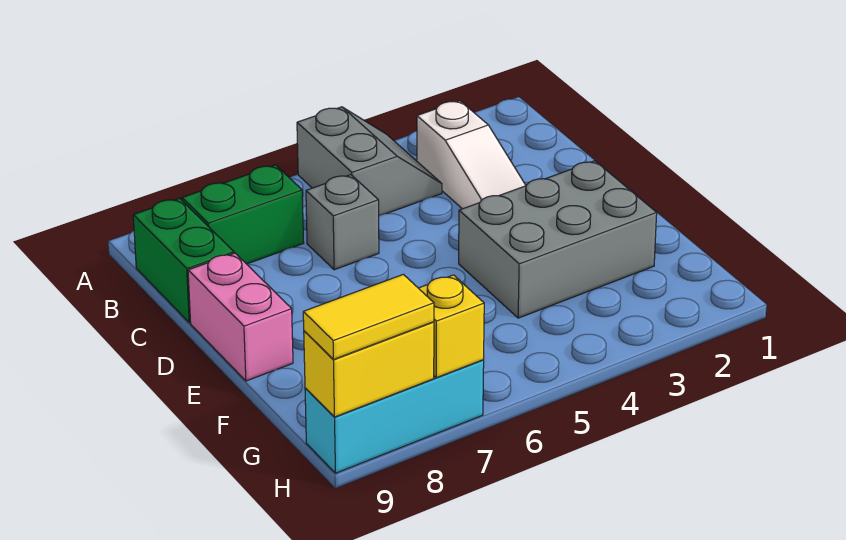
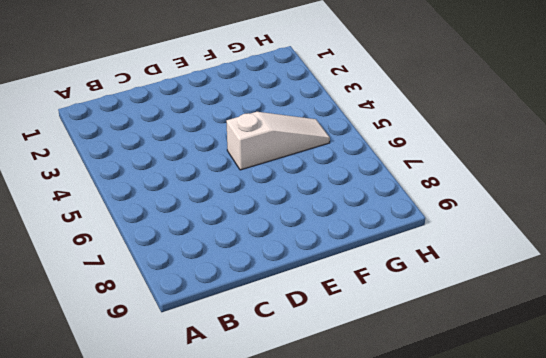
white slope E5:G5 level 1 top E -> white slope B3:D3 level 1 top B
none -> grey slope A4:B5 level 1 top 5
none -> green brick B7:B8 level 1

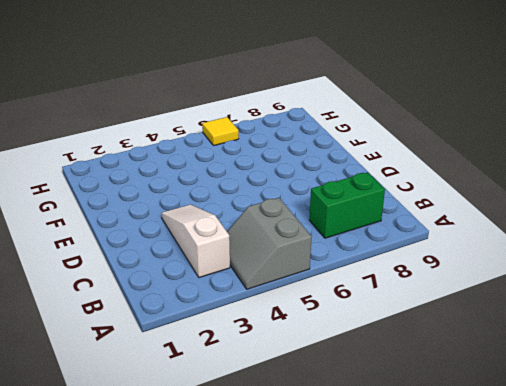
yellow tile H6 level 1 -> none
none -> green brick B9:C9 level 1
none -> grey brick C6 level 1

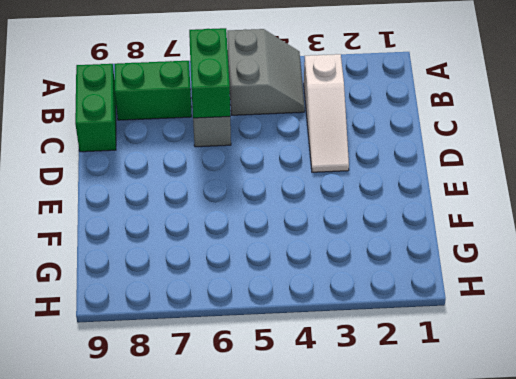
green brick B6:C6 level 2 -> none
none -> pink brick D9:E9 level 1
none -> grey brick E2:F4 level 1

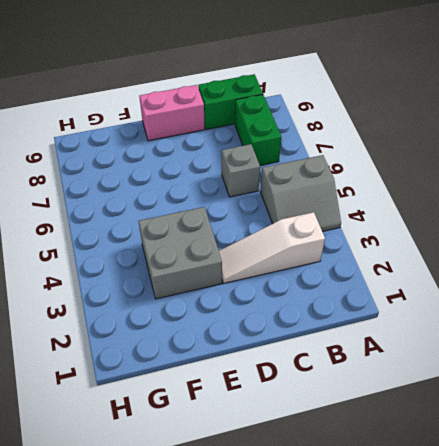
grey brick E3:F4 level 1 -> grey brick E2:F4 level 1
none -> cyan brick H7:H9 level 1
none -> yellow brick H7 level 2

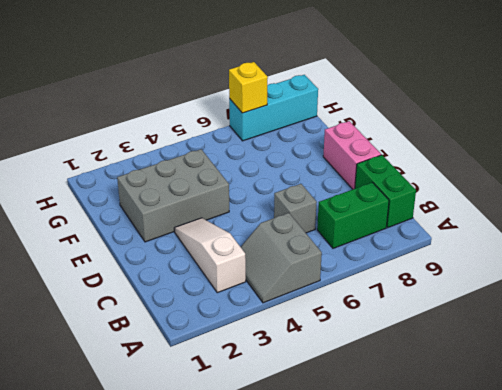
none -> yellow brick H8:H9 level 2
none -> yellow tile H8:H9 level 3

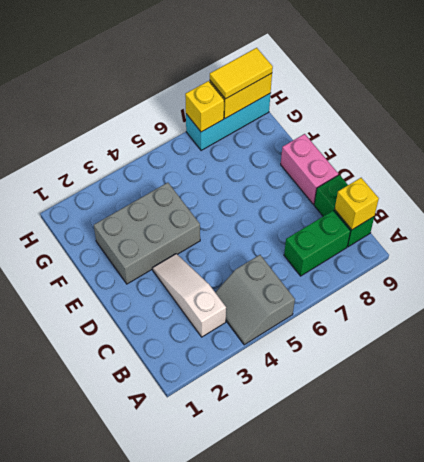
yellow brick B9 level 2 -> none
none -> grey brick C6 level 1

